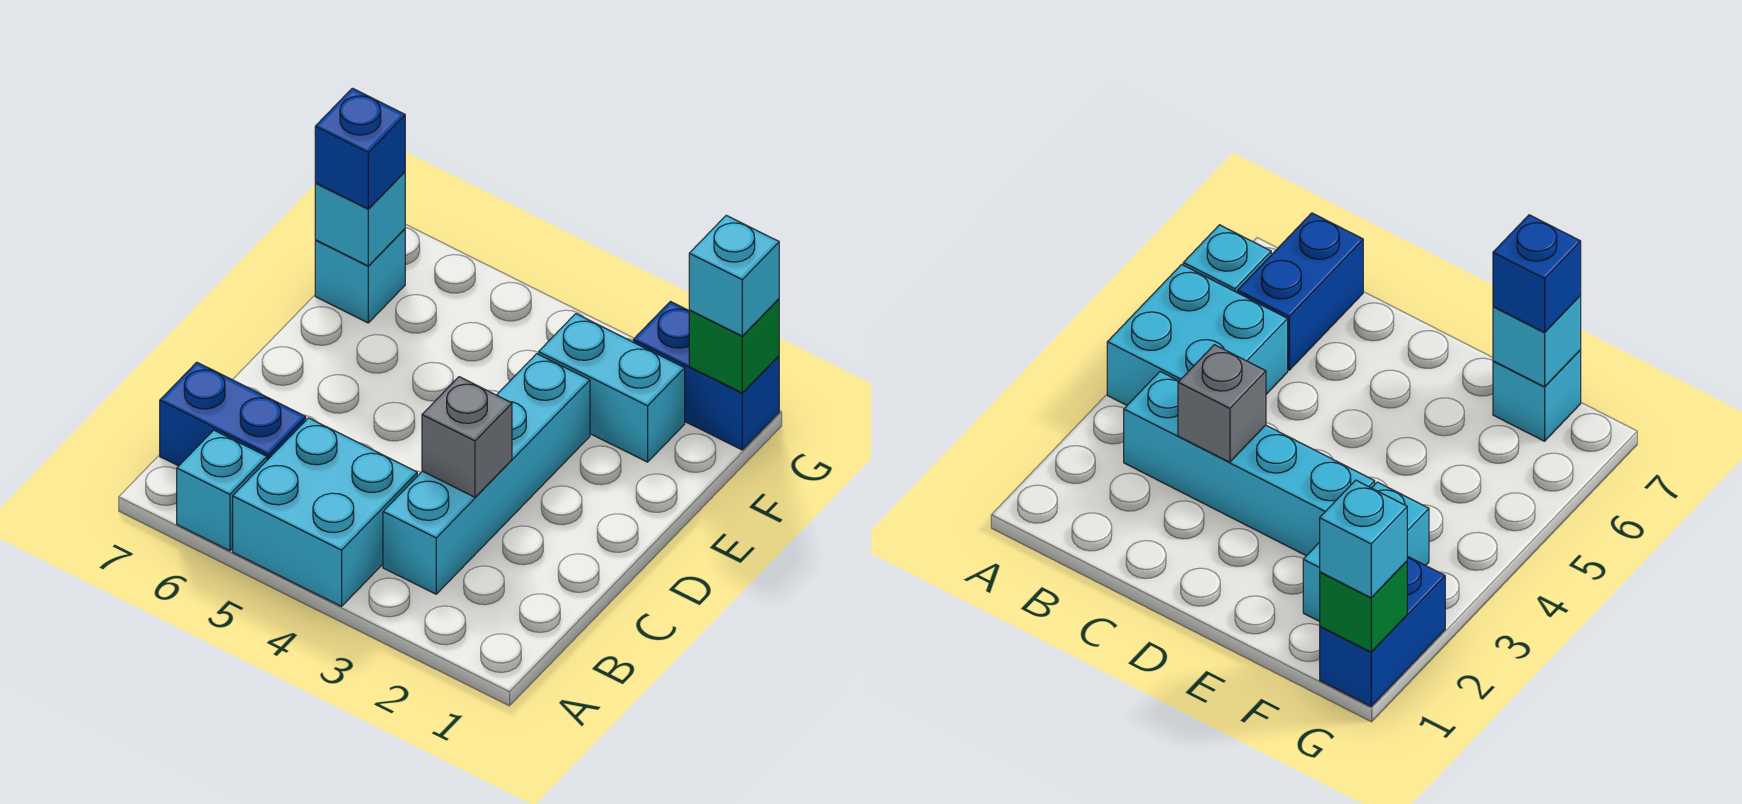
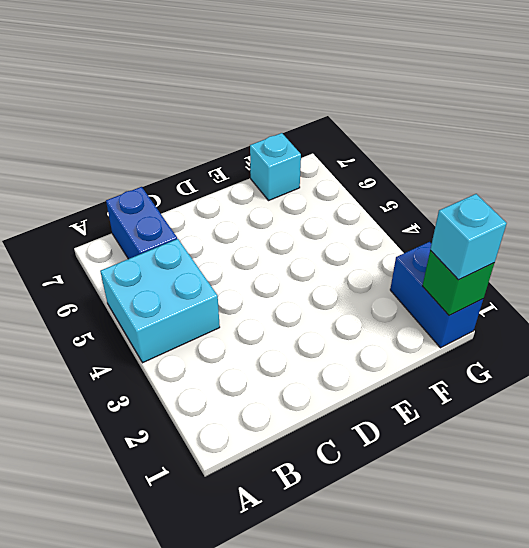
none -> cyan brick A6 level 1
none -> cyan brick B3:E3 level 1
none -> cyan brick F2:F3 level 1

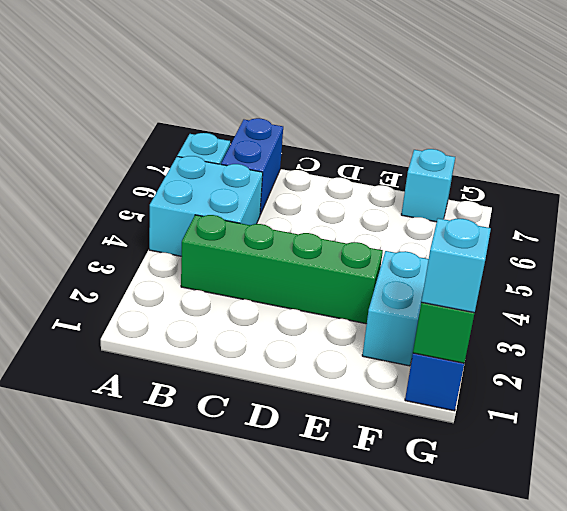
green brick B3:E3 level 1 -> cyan brick B3:E3 level 1
none -> grey brick C3 level 2
none -> cyan brick F7 level 2
none -> blue brick F7 level 3

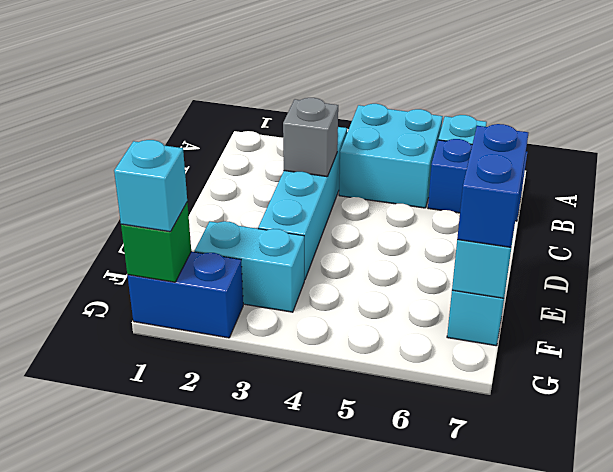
blue brick E7:F7 level 3 -> blue brick F7 level 3

